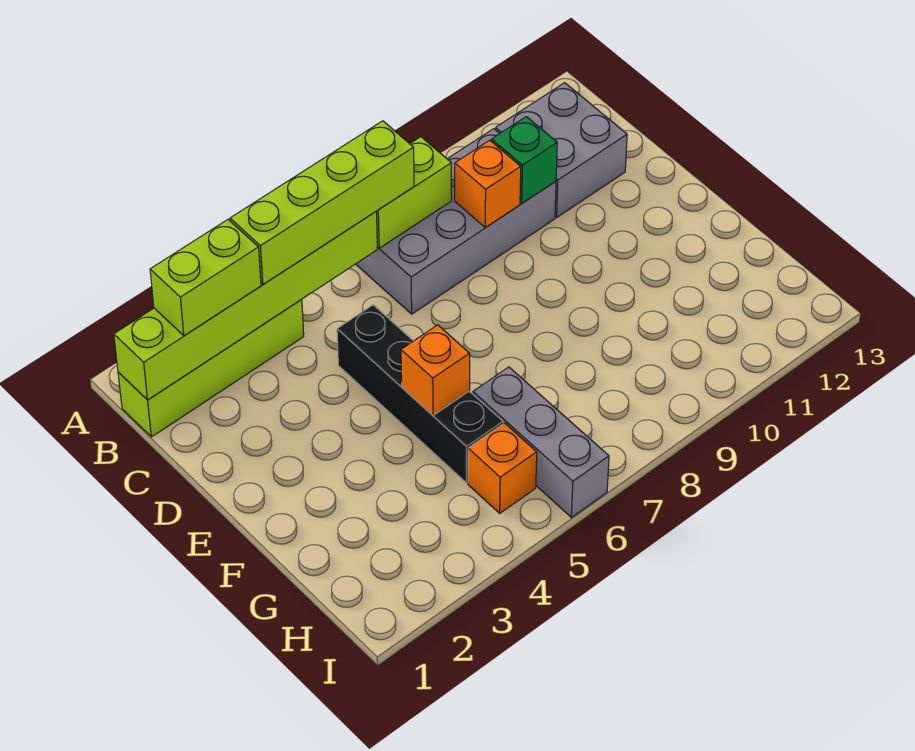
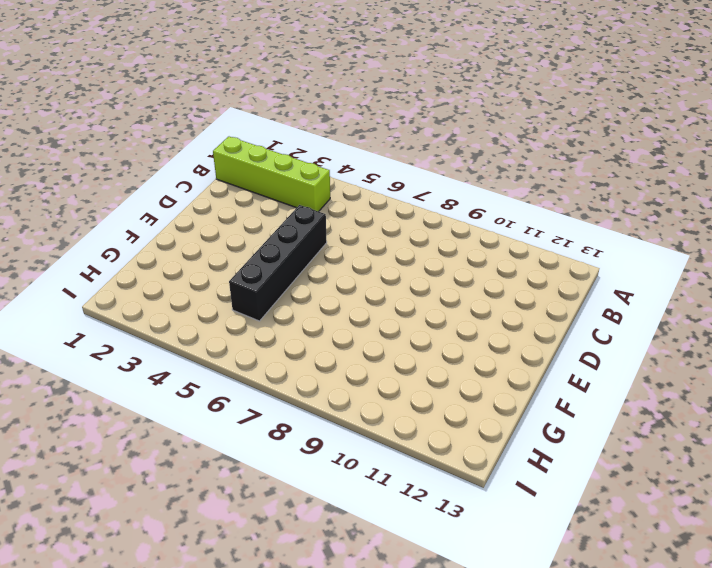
none -> grey brick B7:C10 level 1
none -> grey brick B11:C12 level 1
none -> grey brick G6:I6 level 1

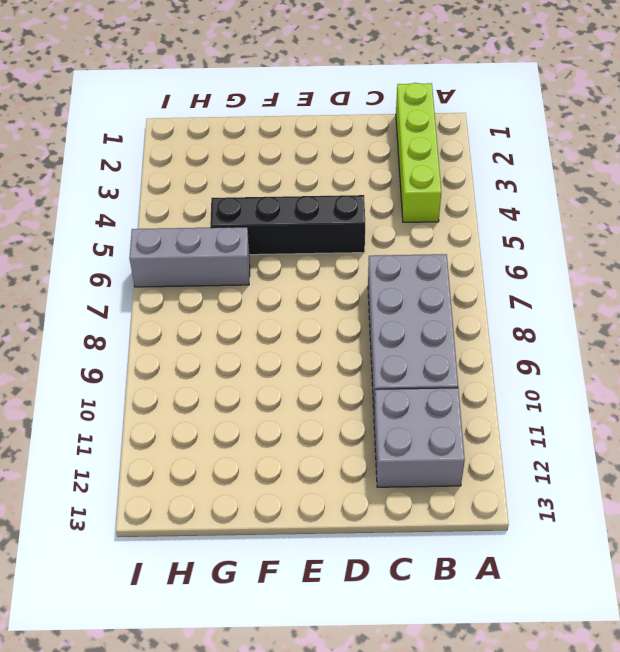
none -> orange brick H5 level 1
none -> lime brick B1:B6 level 2
none -> lime brick B7:B8 level 2

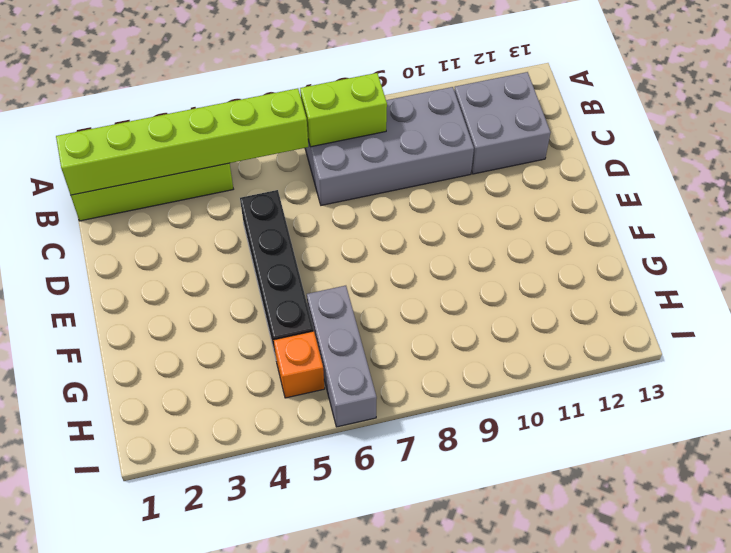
none -> orange brick C9 level 2
none -> green brick C10 level 2
none -> orange brick F5 level 2

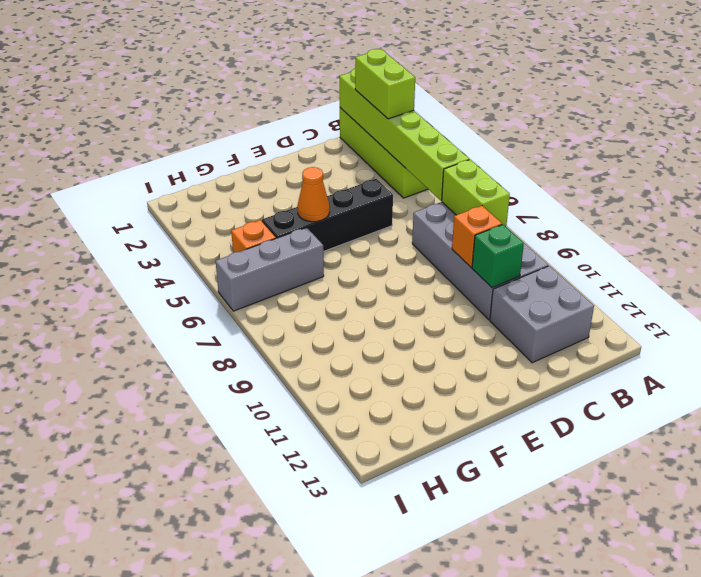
orange cone F5 level 2 -> orange brick F5 level 2
none -> lime brick B4:B7 level 3

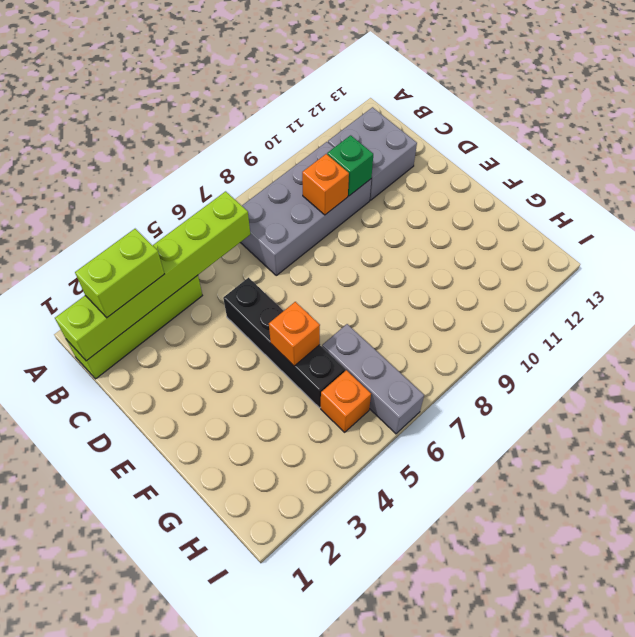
none -> lime brick B7:B8 level 2
none -> lime brick B4:B7 level 3

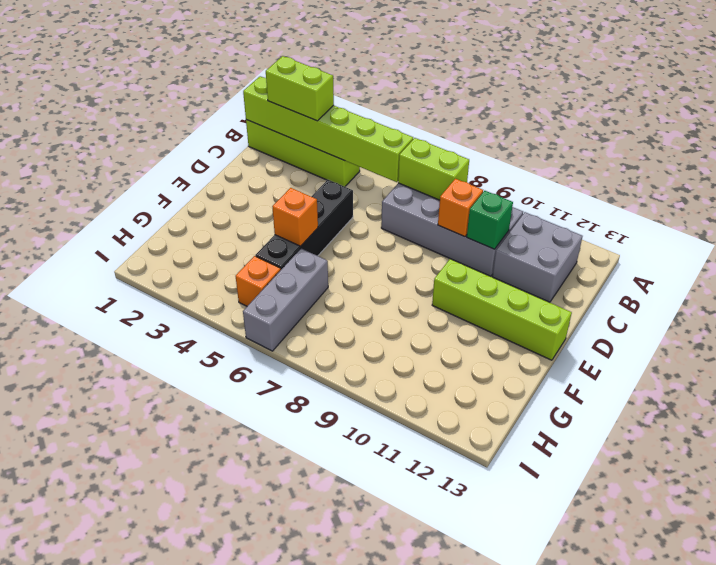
lime brick E10:E13 level 1 -> lime brick B4:B7 level 3

